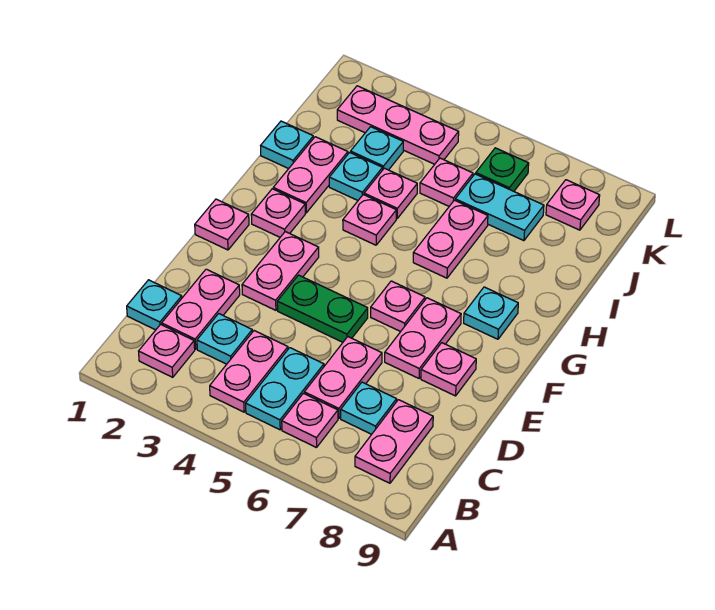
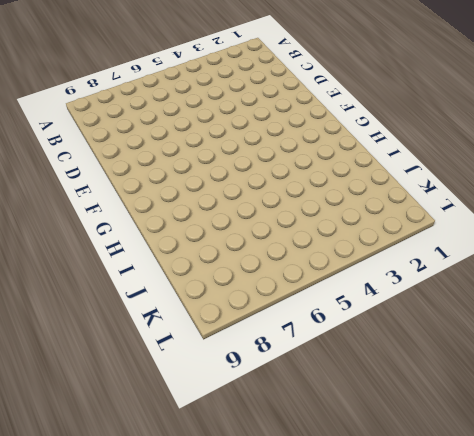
none -> pink plate B2 level 1
none -> pink plate B4:C4 level 1
none -> cyan plate B5:C5 level 1
none -> pink plate B6 level 1

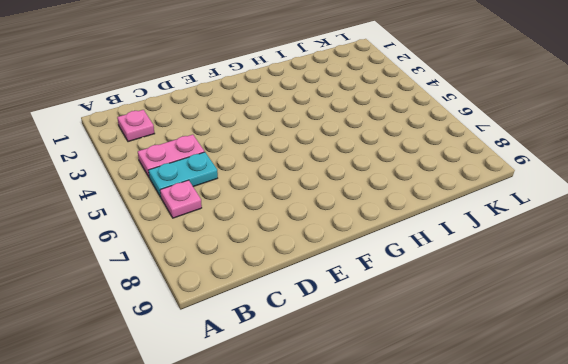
none -> pink plate B8:C8 level 1
none -> cyan plate C1 level 1
none -> pink plate C2:D2 level 1
none -> cyan plate C3 level 1

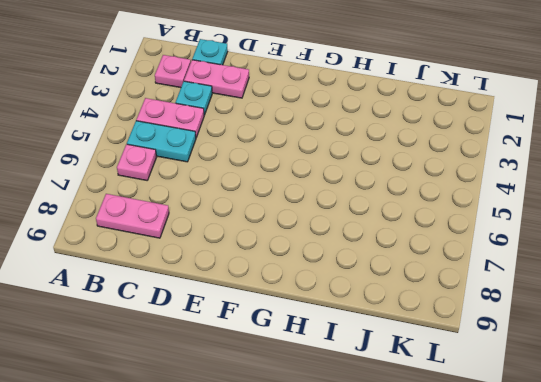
none -> pink plate C6:D6 level 1
none -> cyan plate C7 level 1
none -> pink plate E3:F3 level 1
none -> green plate E4:E5 level 1

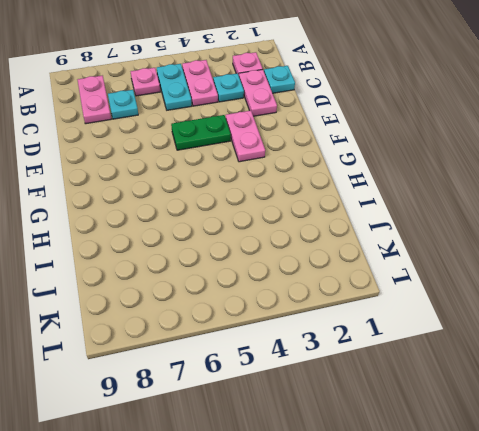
none -> pink plate C6:D6 level 1
none -> pink plate E7:F7 level 1
none -> pink plate E8 level 1
none -> pink plate F1 level 1

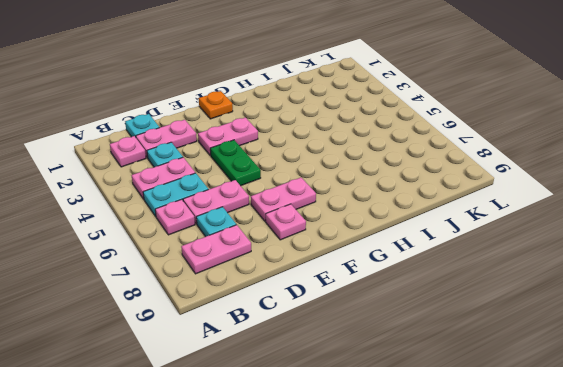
orange plate F1 level 1 -> pink plate F1 level 1
none -> pink plate F6 level 1
none -> pink plate G2 level 1
none -> cyan plate G8 level 1
none -> pink plate H2:I2 level 1

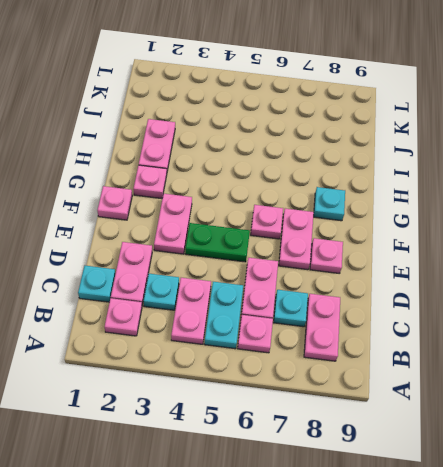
none -> pink plate H4 level 1
none -> pink plate H6:I6 level 1
none -> cyan plate I1 level 1
none -> cyan plate I3 level 1

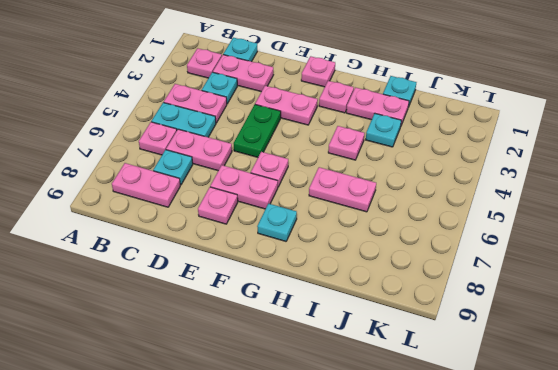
none -> pink plate I4 level 1
none -> cyan plate J3 level 1
none -> pink plate J5 level 1
none -> cyan plate J6:J7 level 1

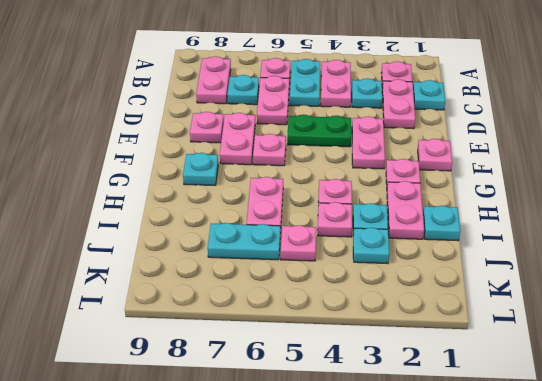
none -> pink plate K2:K4 level 1
none -> green plate K6 level 1
none -> pink plate K8 level 1

